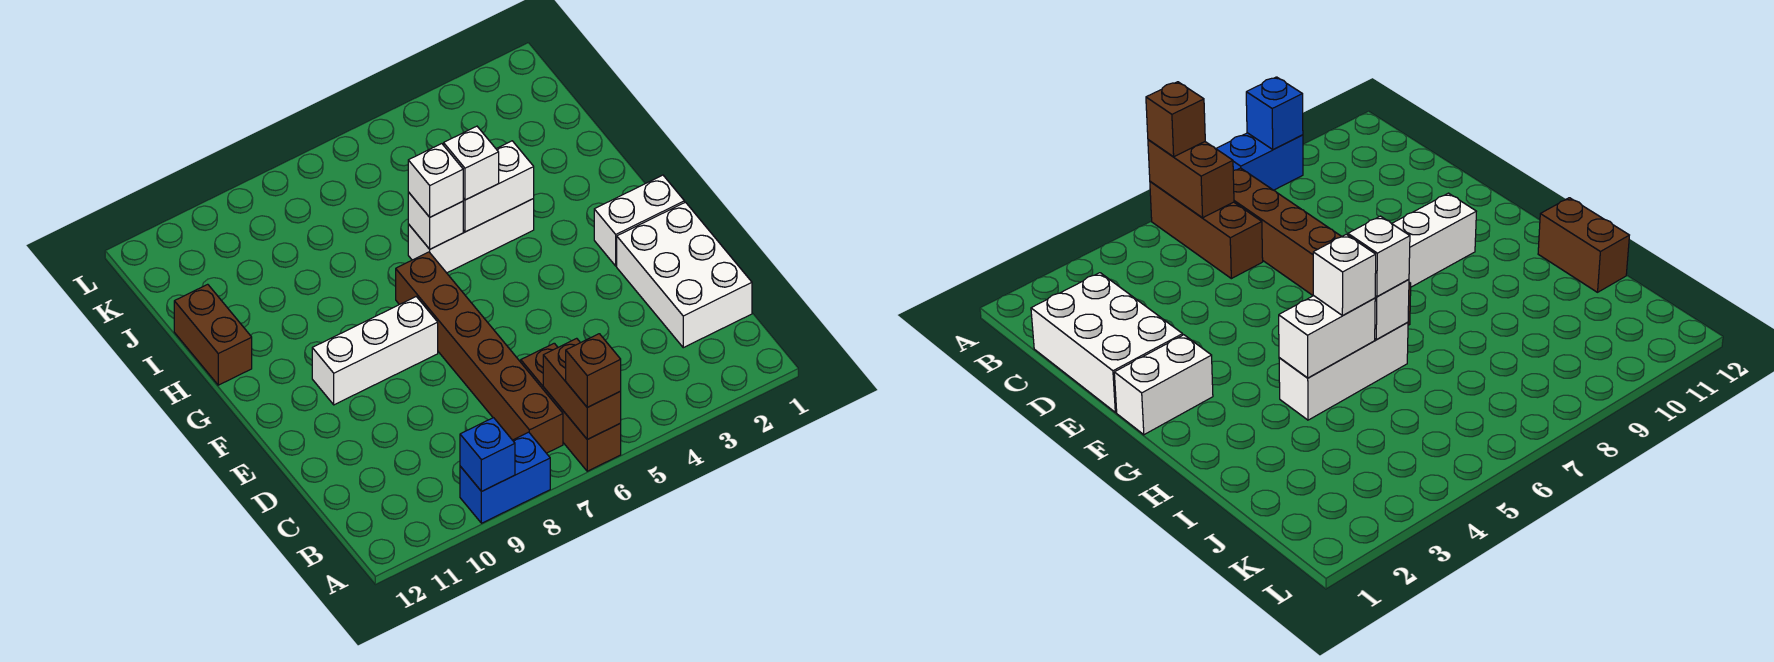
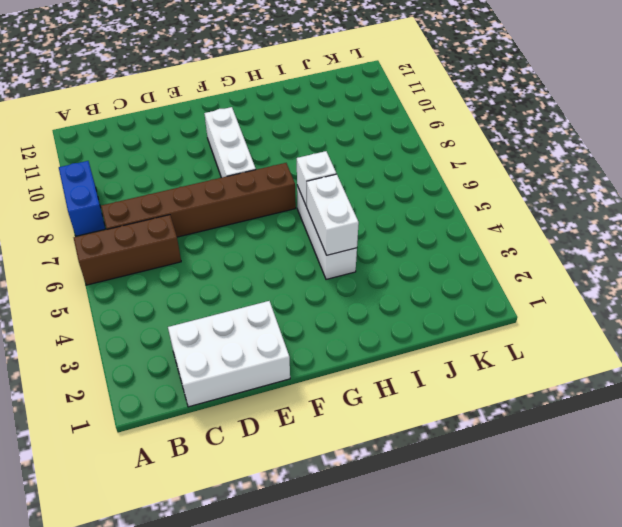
none -> white brick F1:F2 level 1
none -> brown brick H12:I12 level 1
none -> brown brick A6:B6 level 2

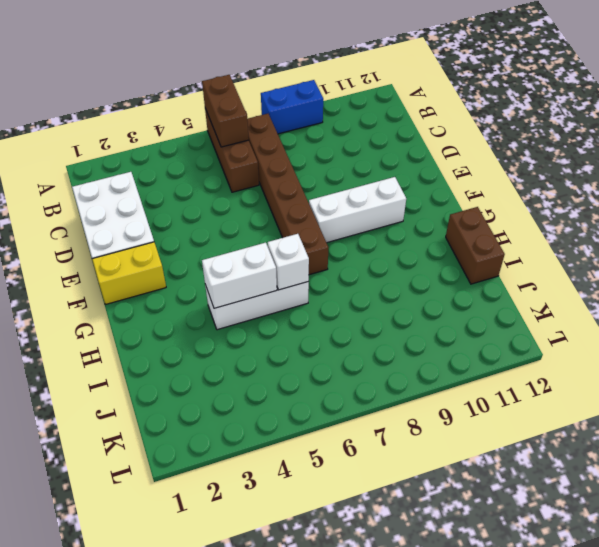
yellow brick F1:F2 level 1 -> white brick F1:F2 level 1
none -> blue brick A9 level 2
none -> brown brick A6 level 3
none -> white brick H5 level 3

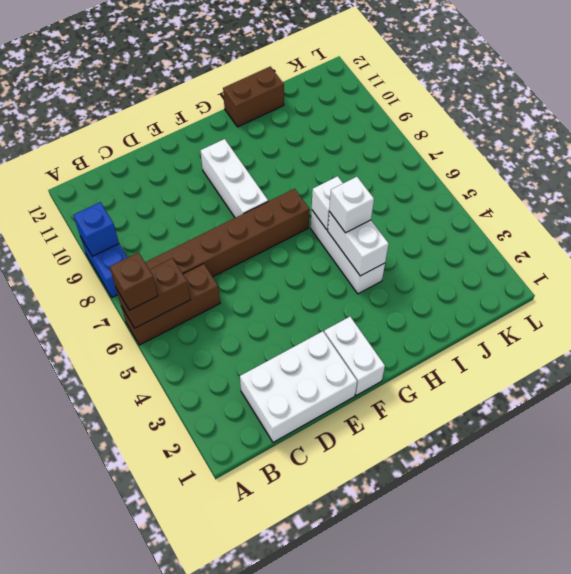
none -> white brick H6 level 3

